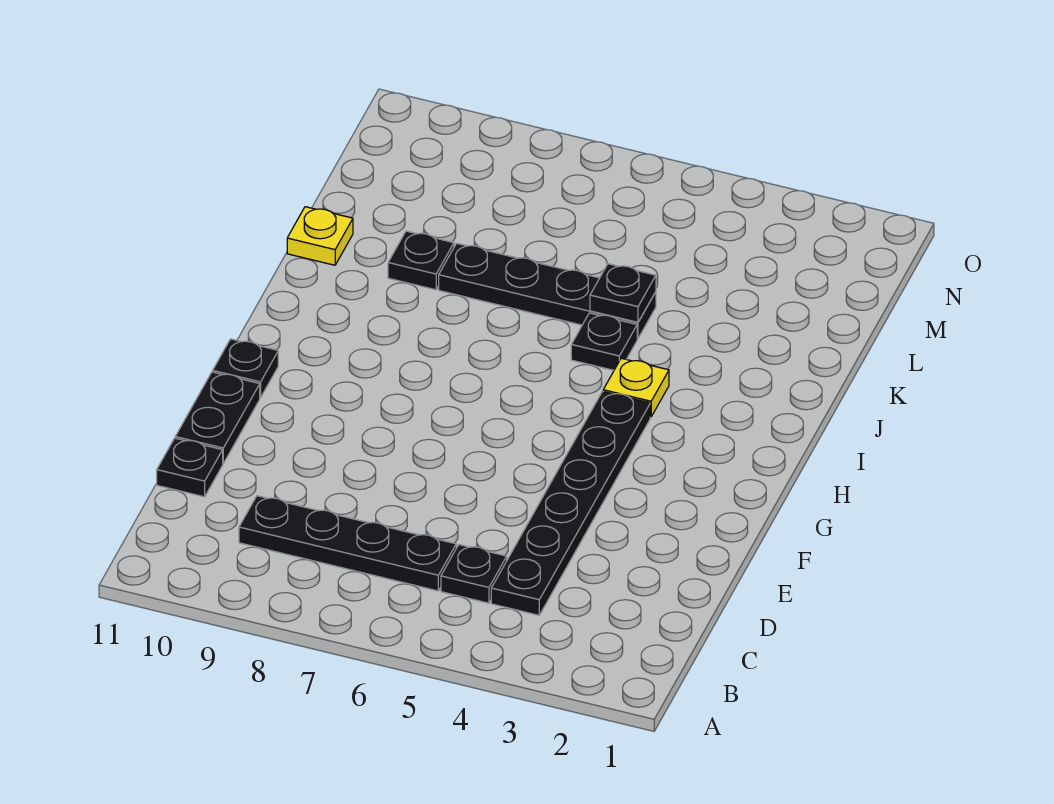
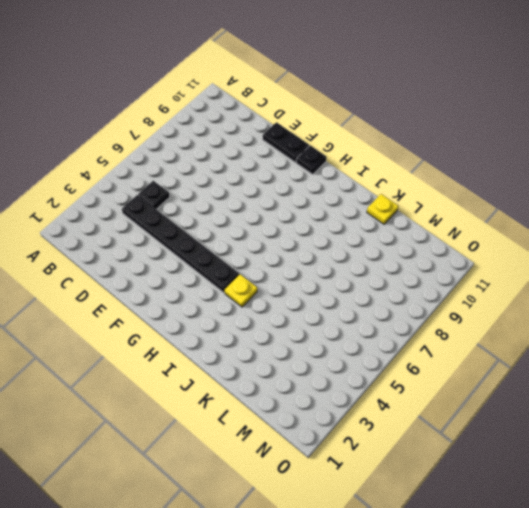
none -> black plate C6:C9 level 1
none -> black plate D11 level 1
none -> black plate J5 level 1

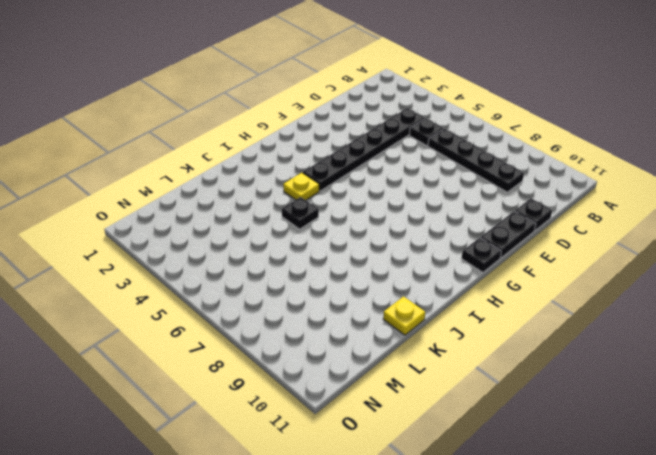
none -> black plate K5:K8 level 1
none -> black plate K9 level 1
none -> black plate K5 level 2

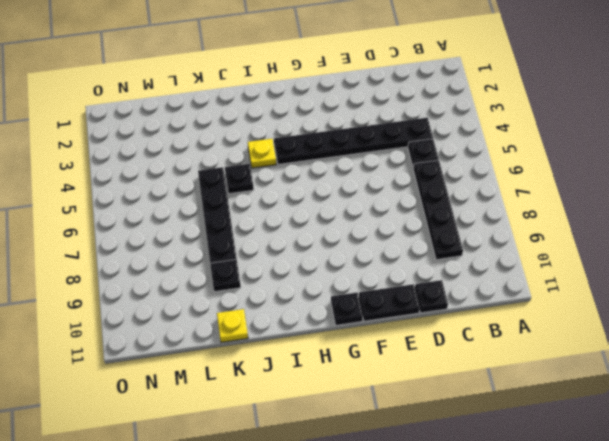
none -> black plate K5 level 2

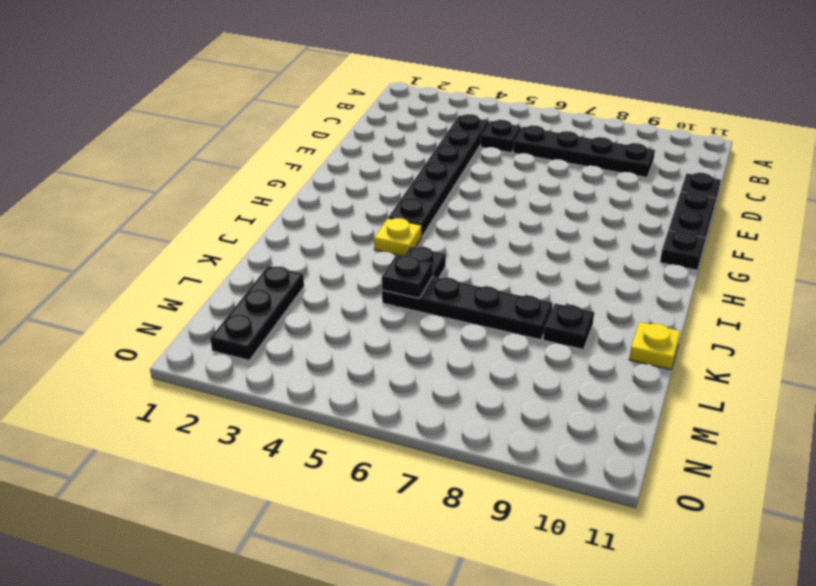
black plate L2:N2 level 1 -> none

